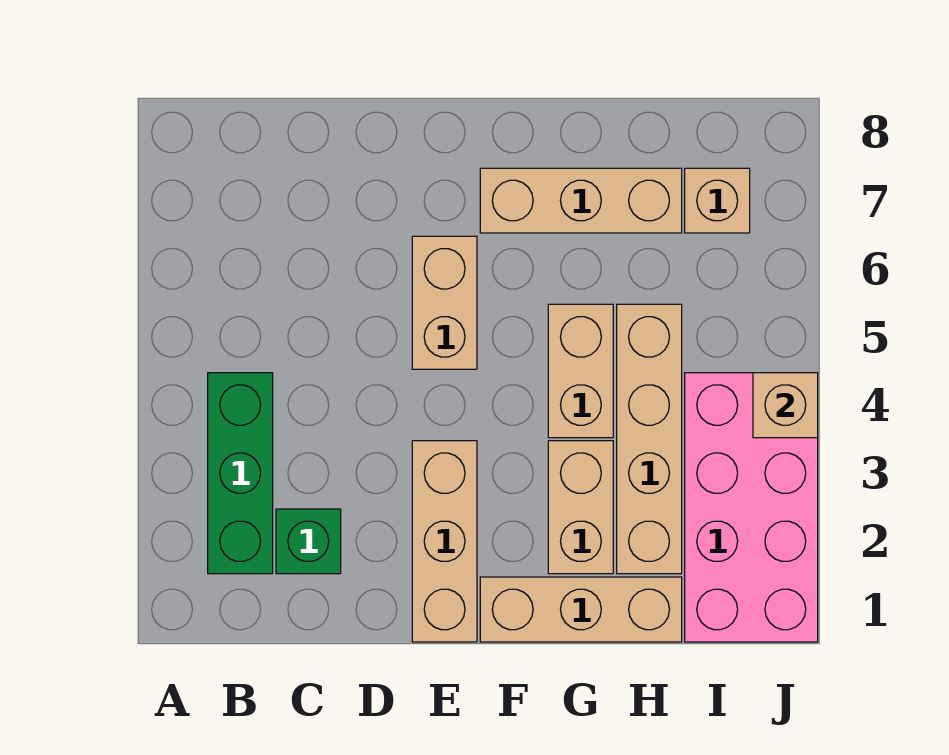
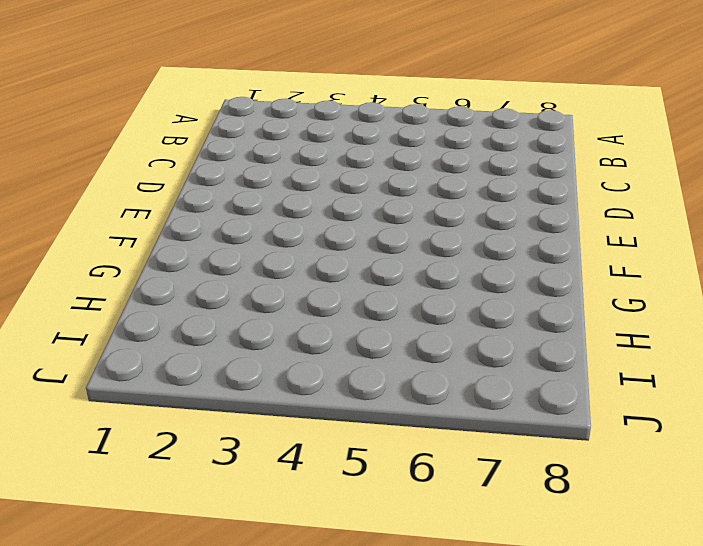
none -> green brick B2:B4 level 1
none -> green brick C2 level 1
none -> tan brick E1:E3 level 1

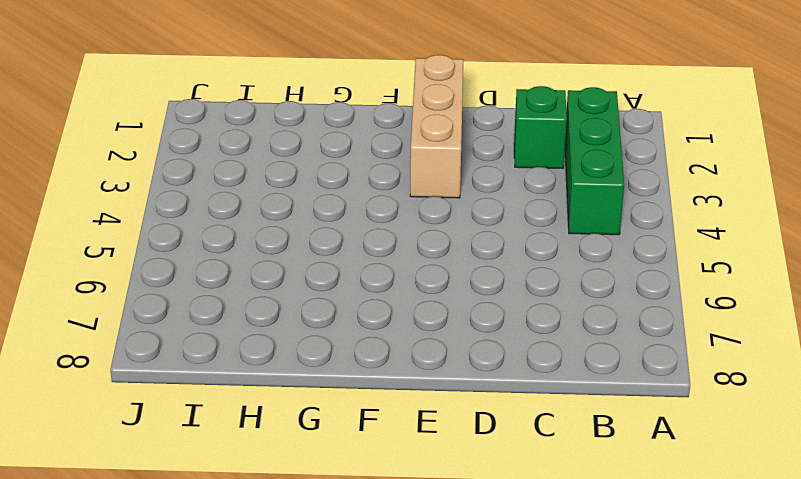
none -> tan brick E5:E6 level 1
none -> tan brick F1:H1 level 1
none -> tan brick F7:H7 level 1

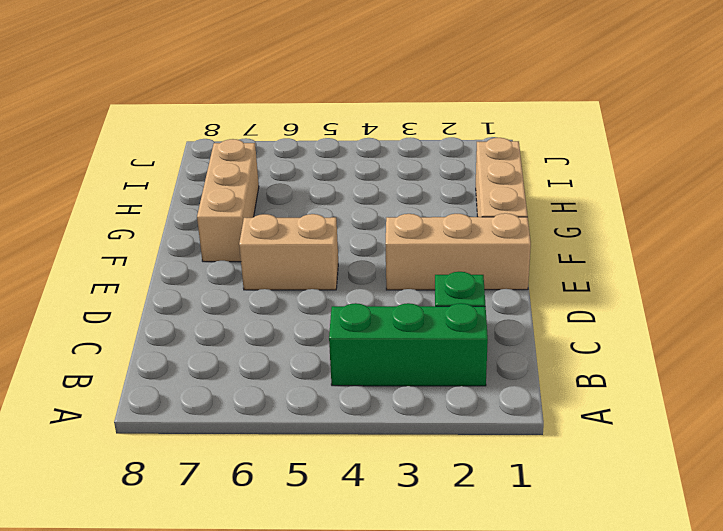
none -> tan brick G2:G3 level 1
none -> tan brick G4:G5 level 1
none -> tan brick H2:H5 level 1

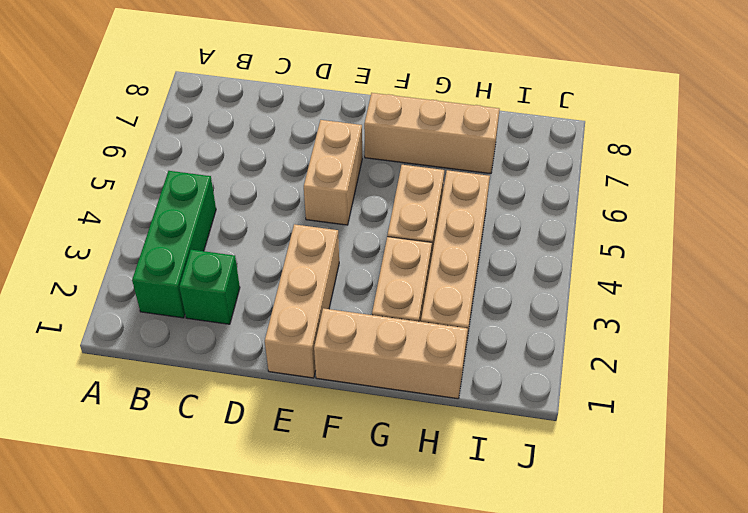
none -> pink brick I1:J4 level 1
none -> tan brick I7 level 1
none -> tan brick J4 level 2

